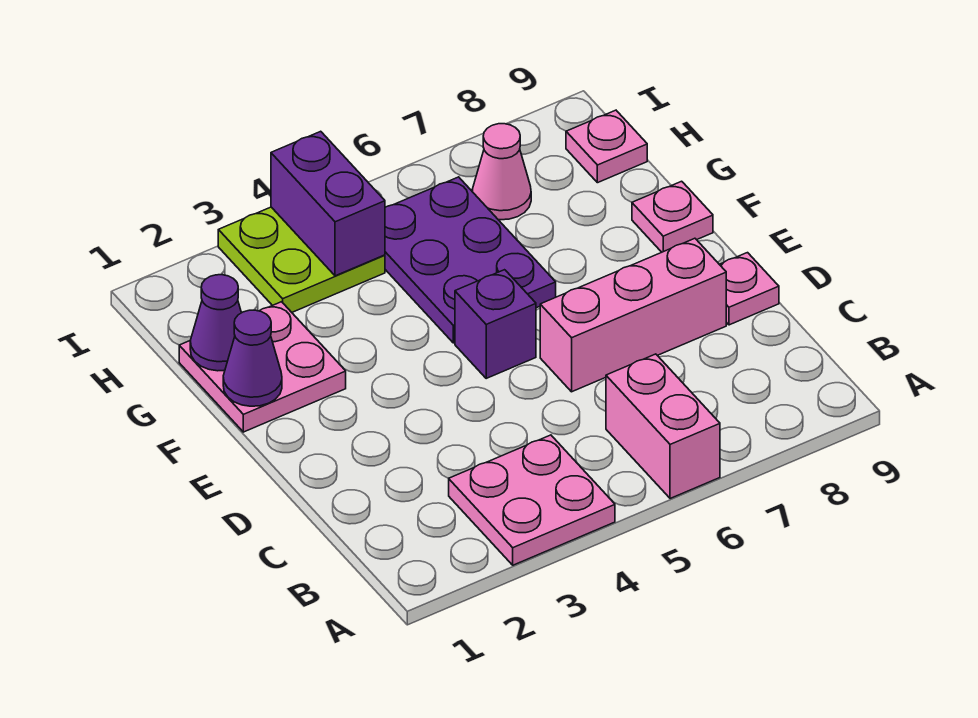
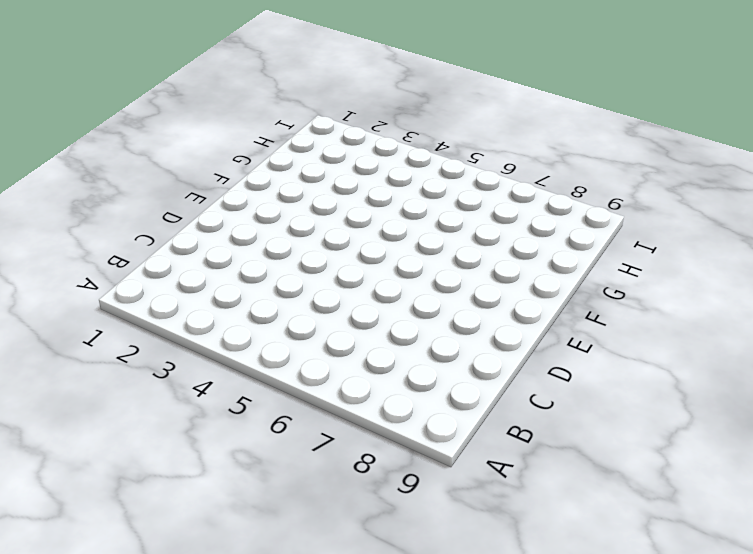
none -> pink plate A3:B4 level 1
none -> pink brick A6:B6 level 1
none -> pink brick D6:D8 level 1

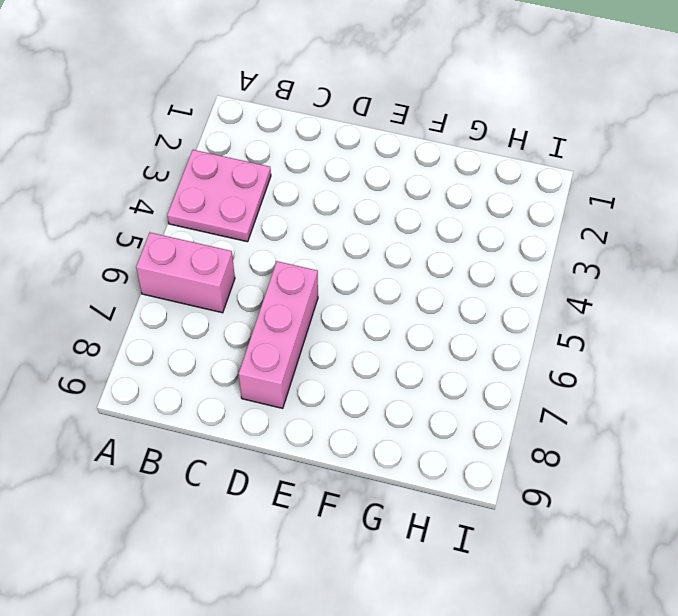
none -> pink plate D9 level 1
none -> purple brick E5 level 1
none -> pink plate F1:G2 level 1

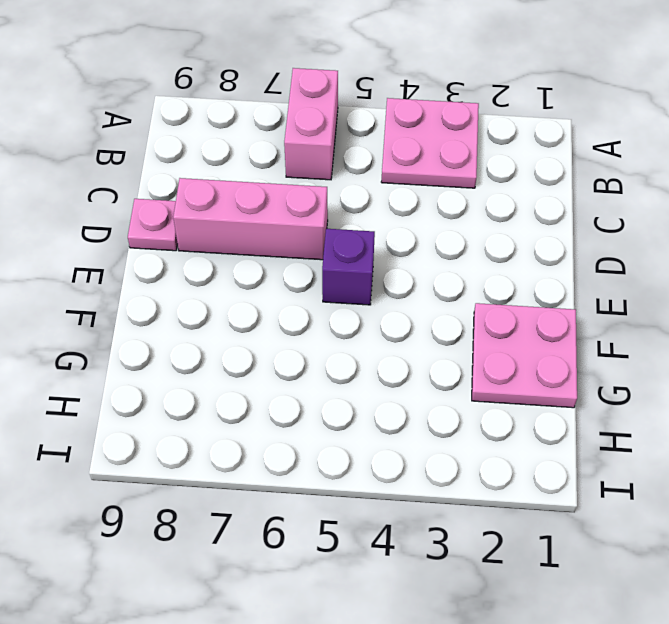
none -> purple plate F5:H6 level 1
none -> pink plate F9 level 1
none -> lime plate H3:I4 level 1

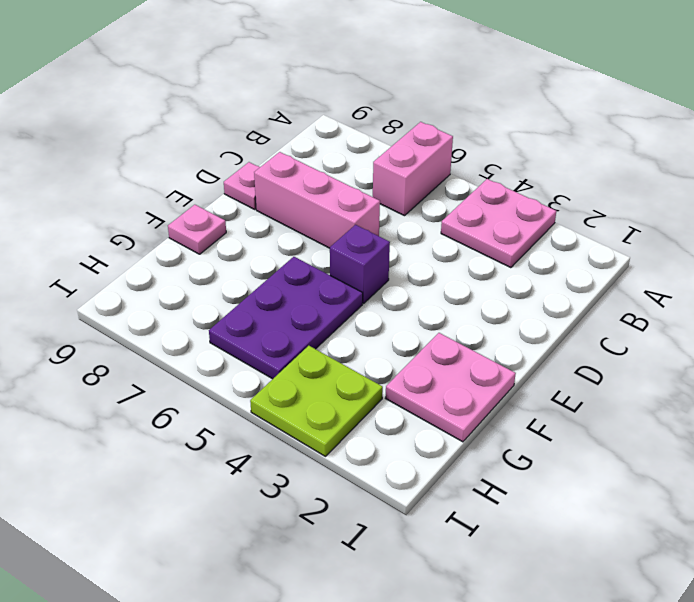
none -> pink cone H7 level 1
none -> pink plate H9 level 1
none -> purple cone F1 level 2

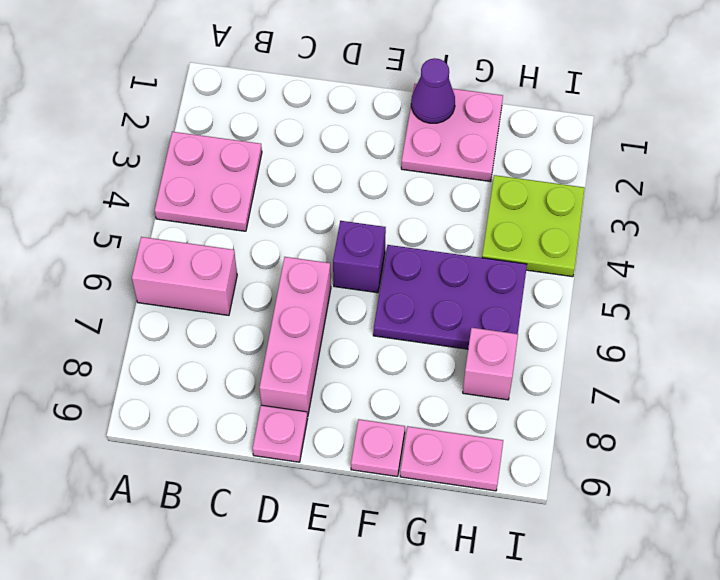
pink plate G9:H9 level 1 -> pink plate H9 level 1
pink brick H7 level 1 -> pink cone H7 level 1
none -> purple cone G1 level 2
none -> purple brick H4:I4 level 2

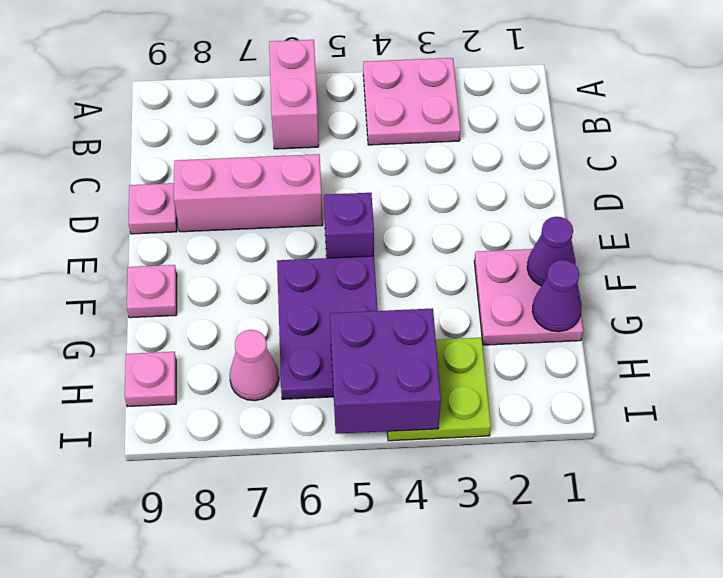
purple brick H4:I5 level 2 -> purple brick H4:I4 level 2

